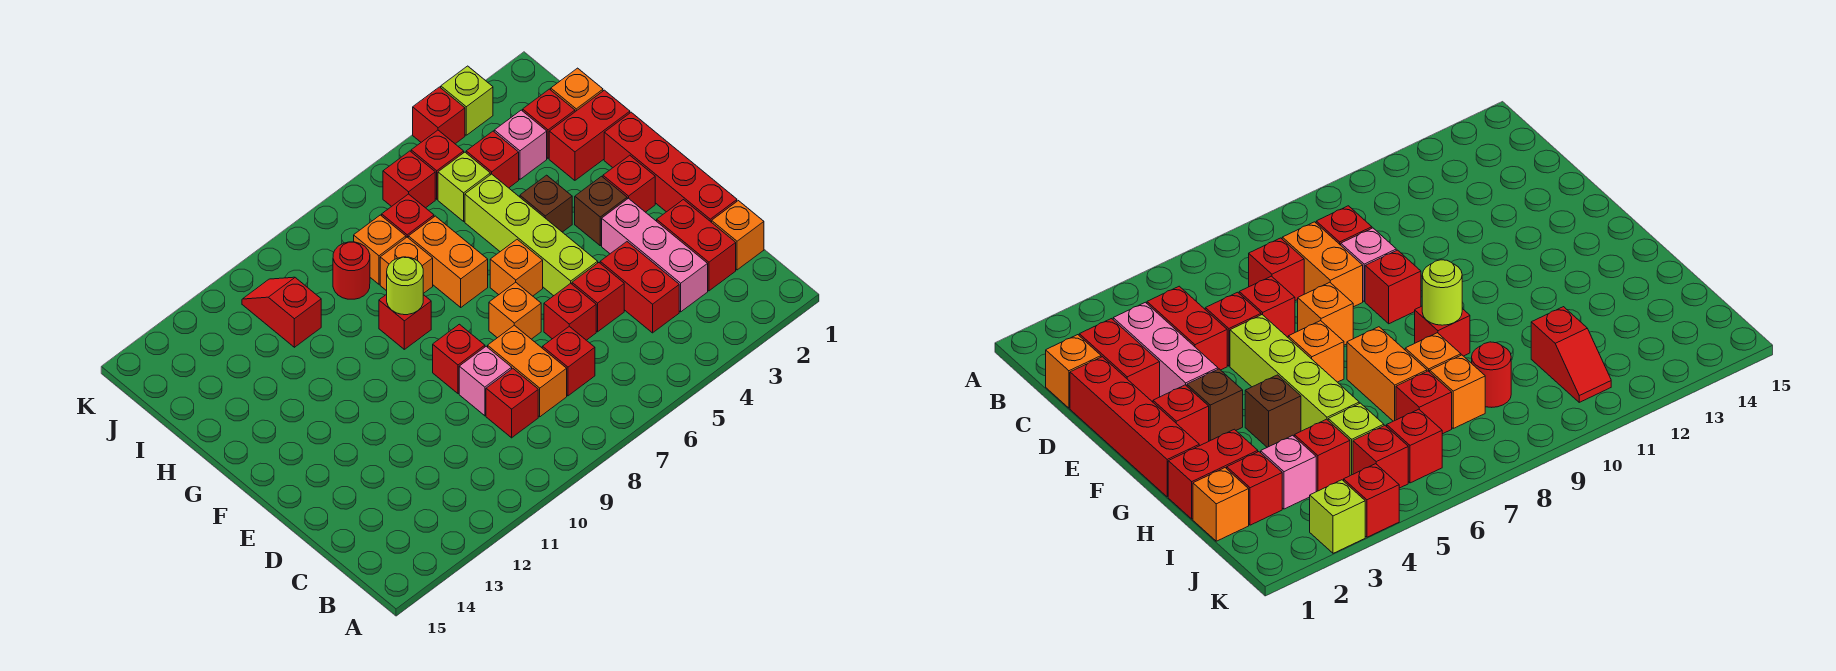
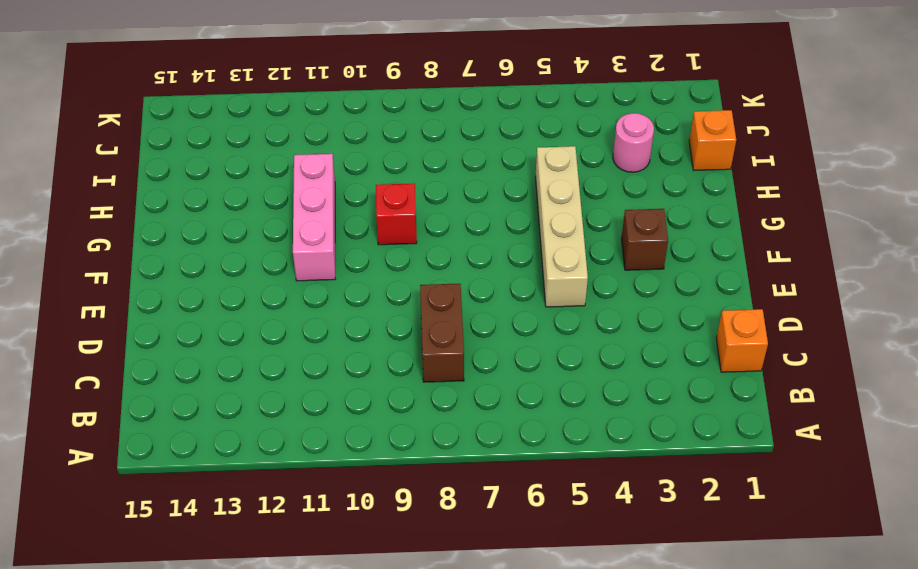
brown brick C8:D8 level 1 -> orange brick C8:D8 level 1
tan brick E5:H5 level 1 -> lime brick E5:H5 level 1
pink brick F11:H11 level 1 -> pink brick C3:E3 level 1
pink round brick I3 level 1 -> pink brick I3 level 1
none -> red brick C2:D2 level 1
none -> red brick C4:D4 level 1
none -> red brick C7 level 1
none -> red brick C9 level 1

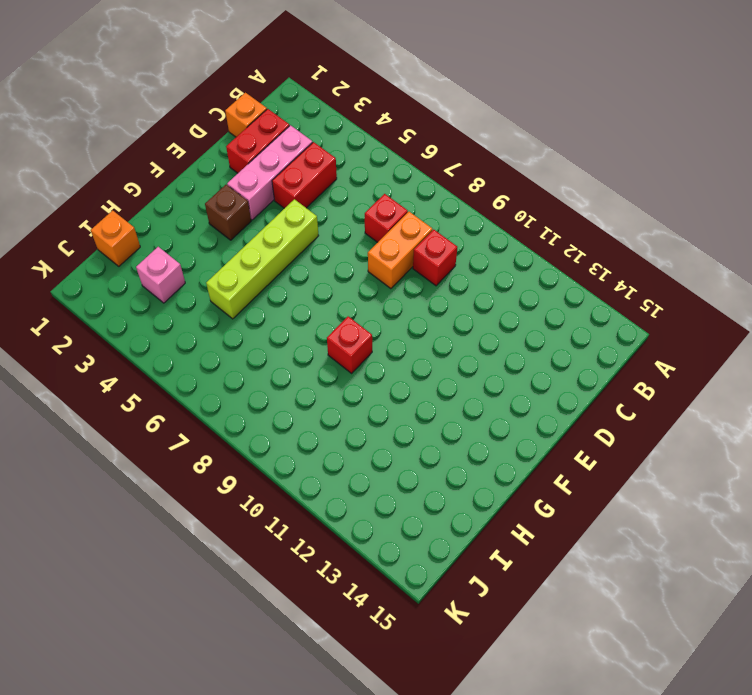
none -> red brick D1:G1 level 1
none -> red brick D5 level 1
none -> red brick D6 level 1
none -> pink brick D9 level 1

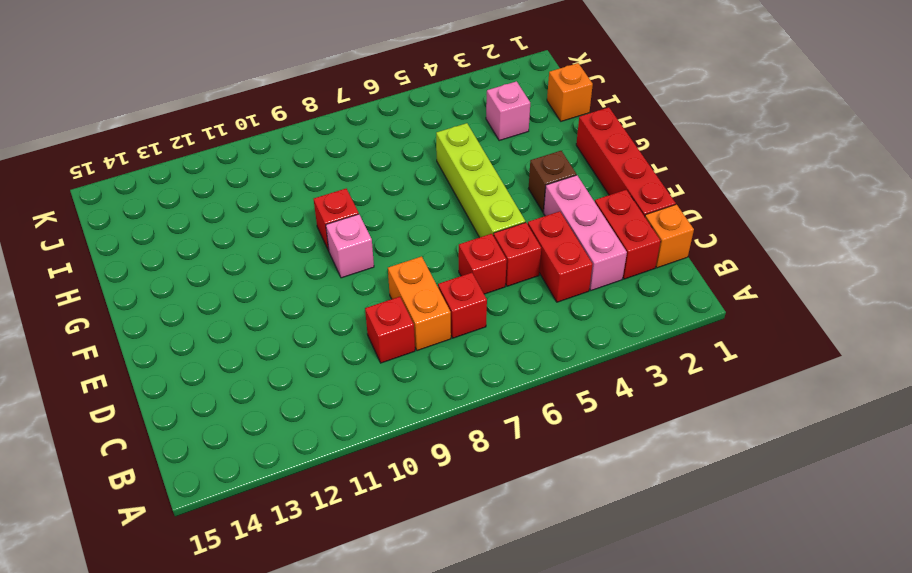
pink brick F9 level 1 -> pink brick D9 level 1
none -> orange brick E7 level 1
none -> red brick E9 level 1
none -> red brick F2 level 1
none -> orange brick F6 level 1

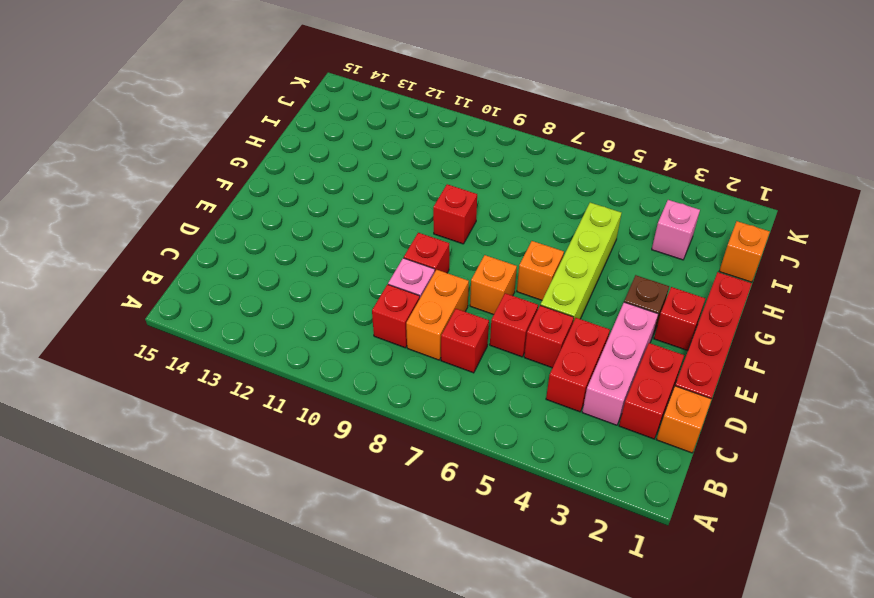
none -> brown brick G4 level 1
none -> orange brick G7:H7 level 1
none -> red brick H1:H2 level 1
none -> orange brick H8 level 1

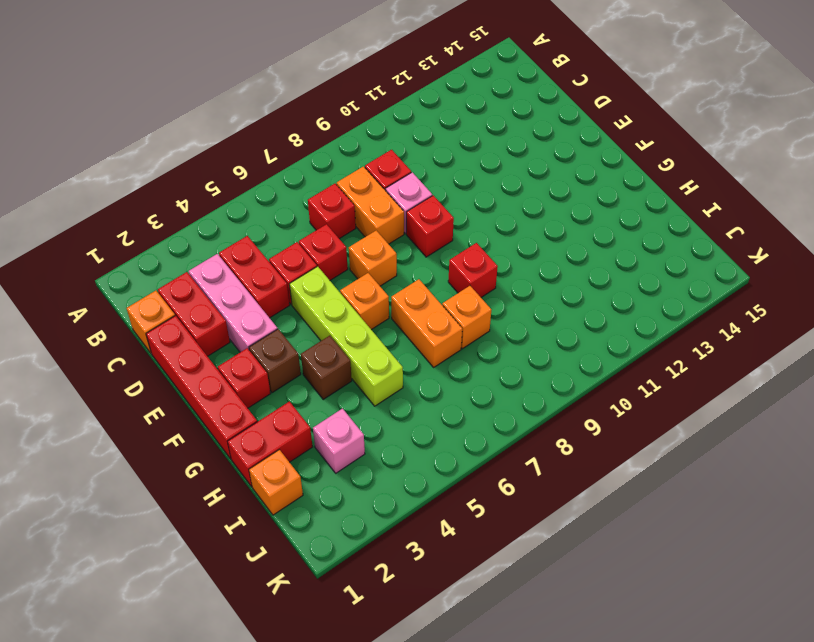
none -> red brick I2 level 1
none -> red brick I4 level 1
none -> lime brick I5 level 1
none -> red brick I7 level 1

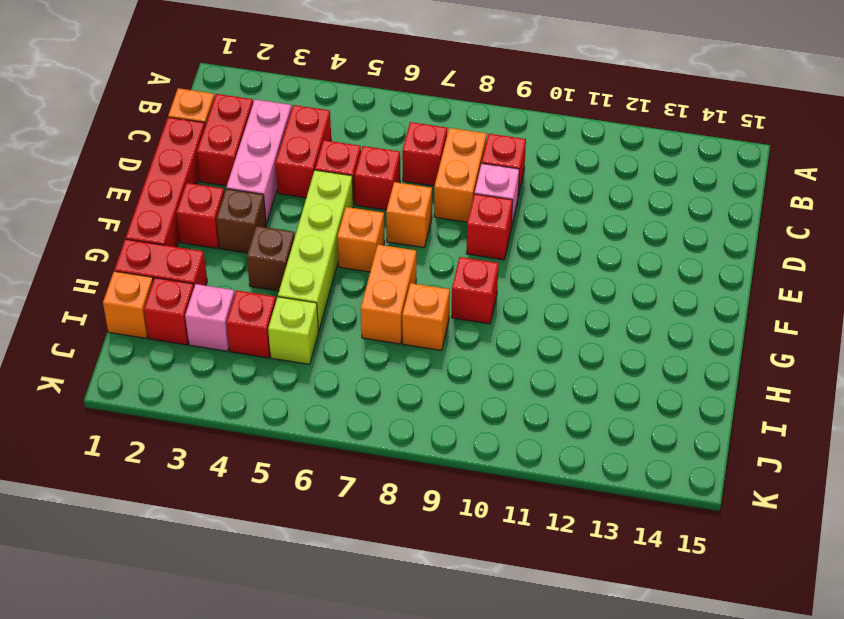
none -> red brick I7 level 1
none -> orange brick I8 level 1
none -> red round brick I9 level 1
none -> red slope I11:J11 level 1 top I

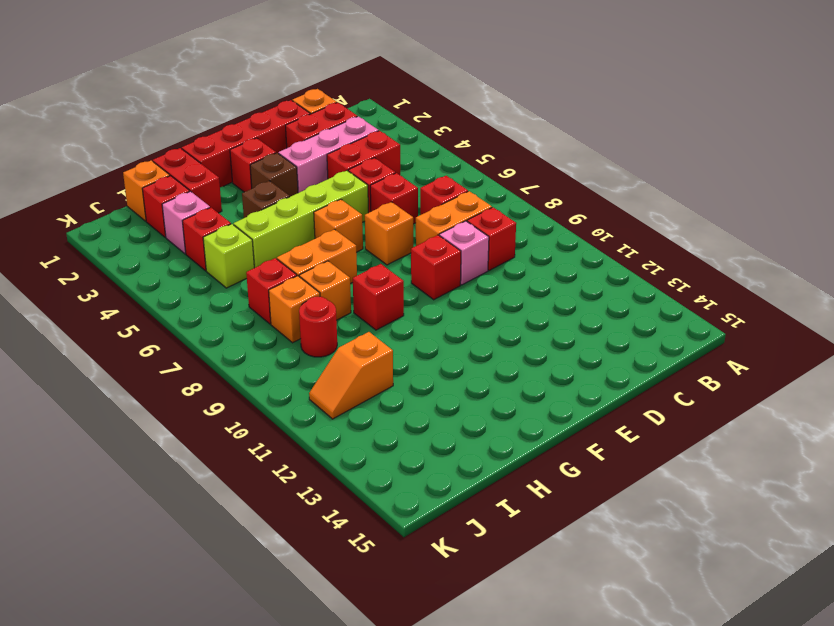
orange slope I11:J11 level 1 top I -> red slope I11:J11 level 1 top I
none -> red brick J5 level 1
none -> red brick J6 level 1
none -> lime brick K3 level 1
none -> red brick K4 level 1

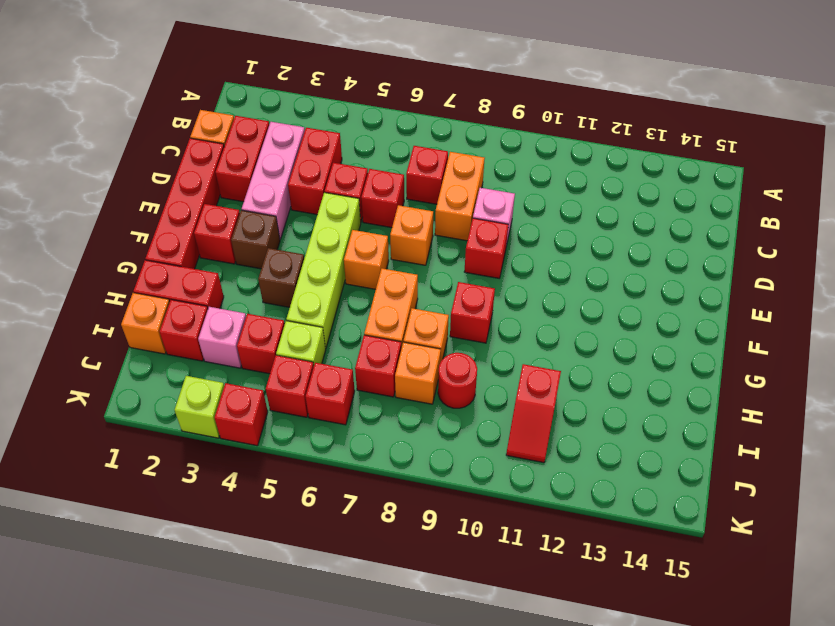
none -> red brick C9 level 1
none -> lime round brick G9 level 2

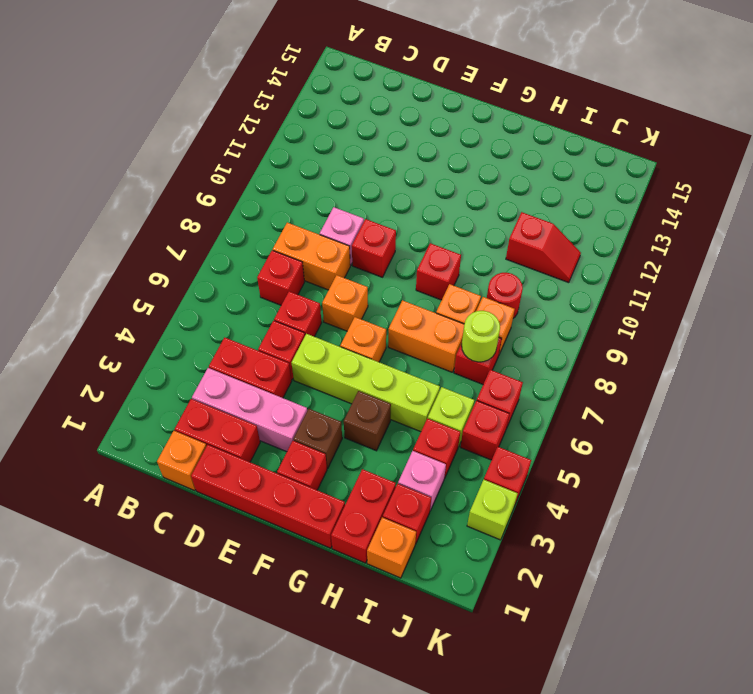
lime round brick I7 level 2 -> lime round brick G9 level 2
none -> red brick C9 level 1

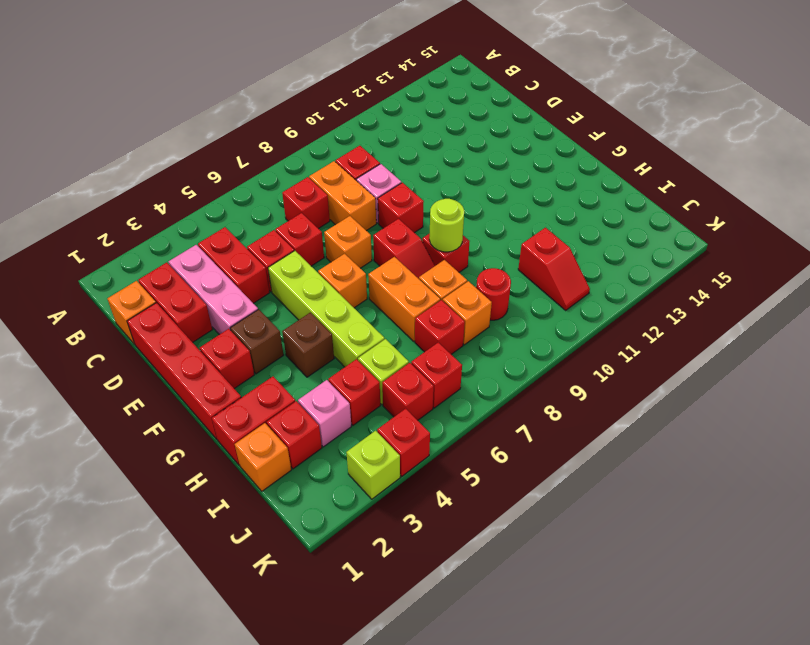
red slope F8:G8 level 1 top F -> none

